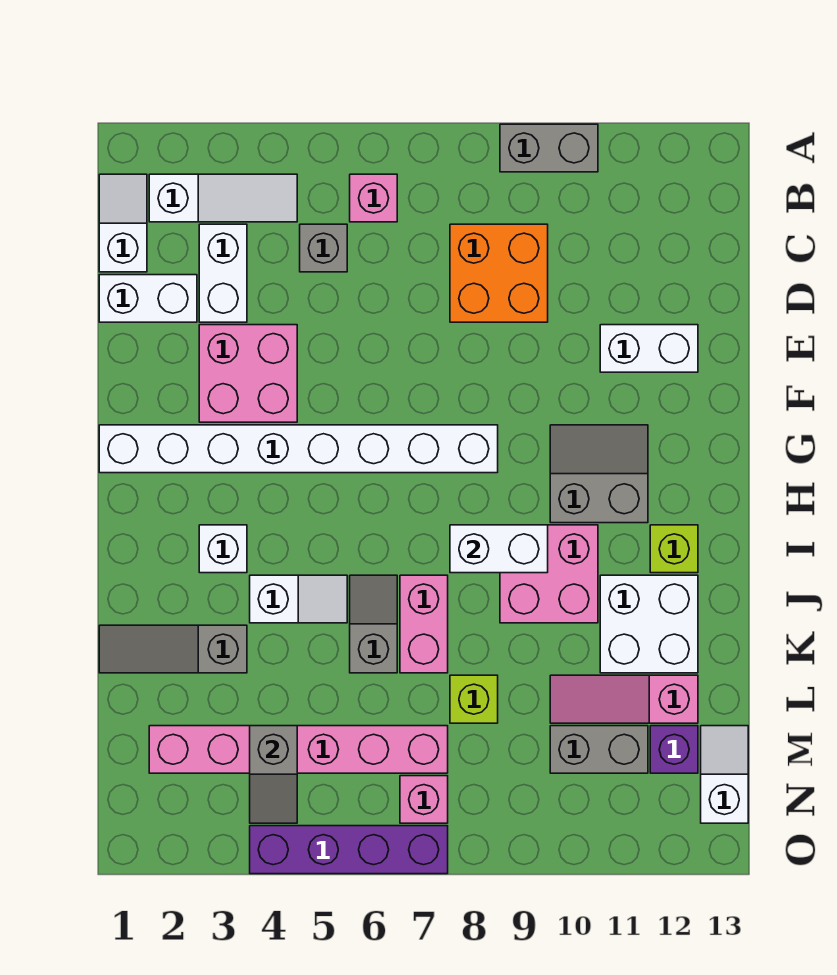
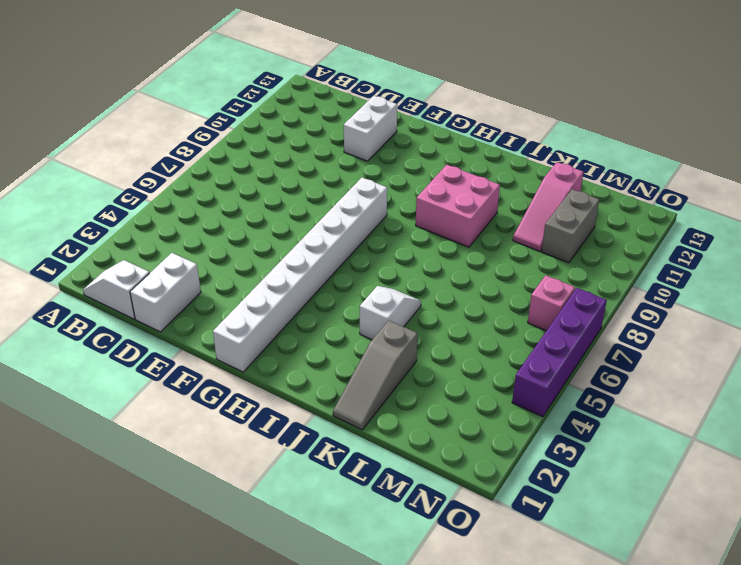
none -> grey brick A9:A10 level 1
none -> white slope B2:B4 level 1 top 2
none -> pink brick B6 level 1
none -> white brick C3:D3 level 1

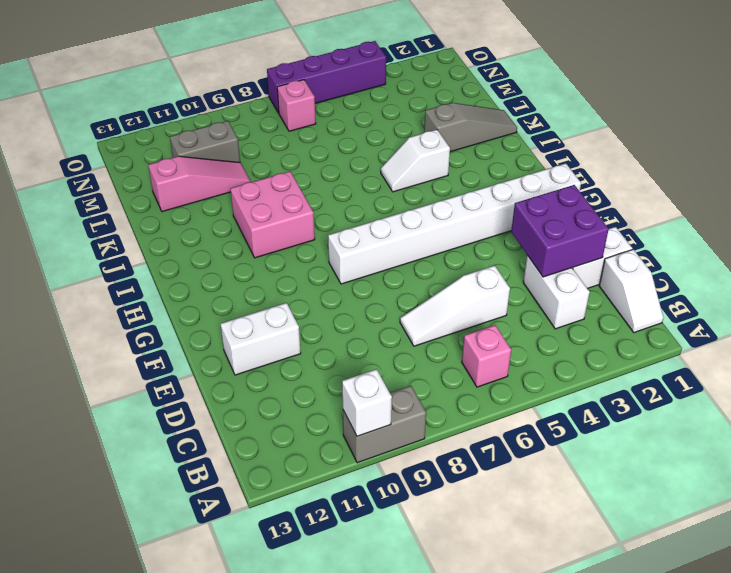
white brick A10 level 2 -> white brick I3 level 1
purple brick D2:E3 level 2 -> none
white slope D5:D7 level 1 top 5 -> white slope B2:B4 level 1 top 2
none -> grey brick C5 level 1
none -> orange brick C8:D9 level 1
none -> pink brick E3:F4 level 1
none -> grey slope G10:H11 level 1 top H

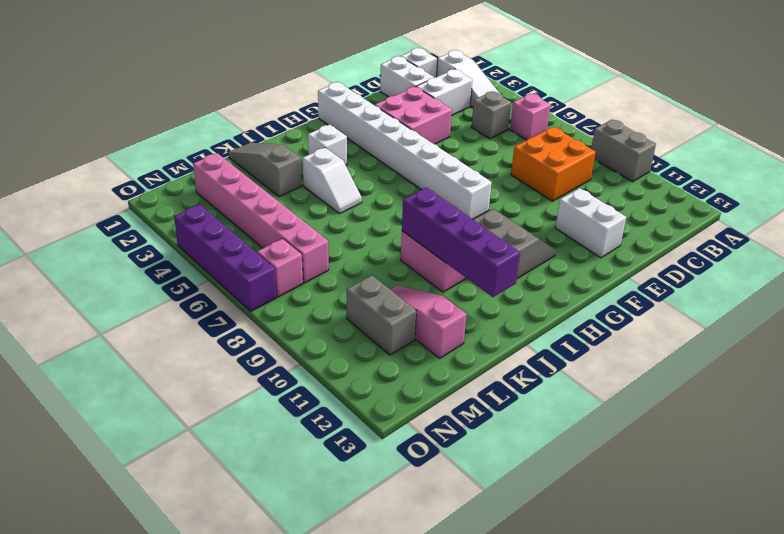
purple brick J9:J12 level 2 -> none
none -> lime brick I12 level 1
none -> grey slope J6:K6 level 1 top K
none -> pink brick J7:K7 level 1
none -> white brick J11:K12 level 1

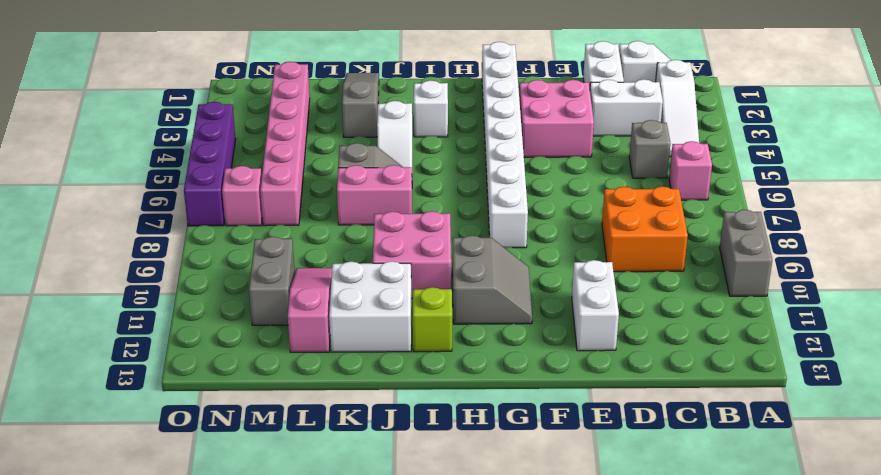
none -> lime brick L8 level 1
none -> purple brick M12 level 1
none -> white slope M13:N13 level 1 top N
none -> white brick I8:I9 level 2

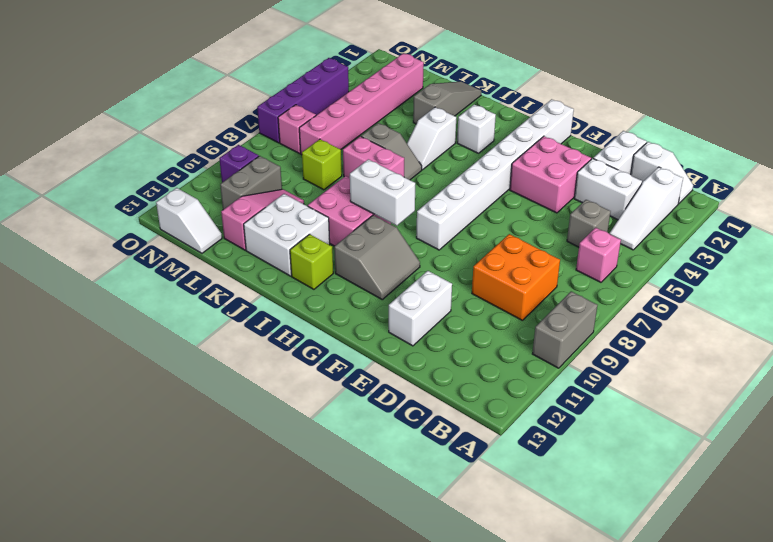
white brick H9:I9 level 2 -> white brick I8:I9 level 2
purple brick N10 level 1 -> purple brick M12 level 1
none -> grey slope M4:N4 level 2 top M

